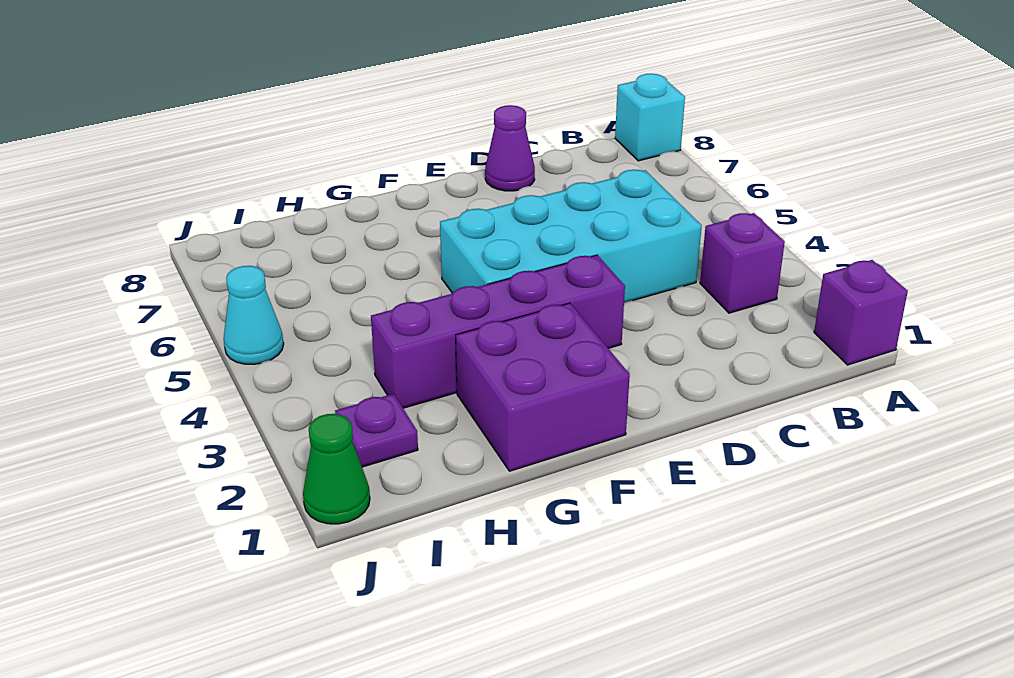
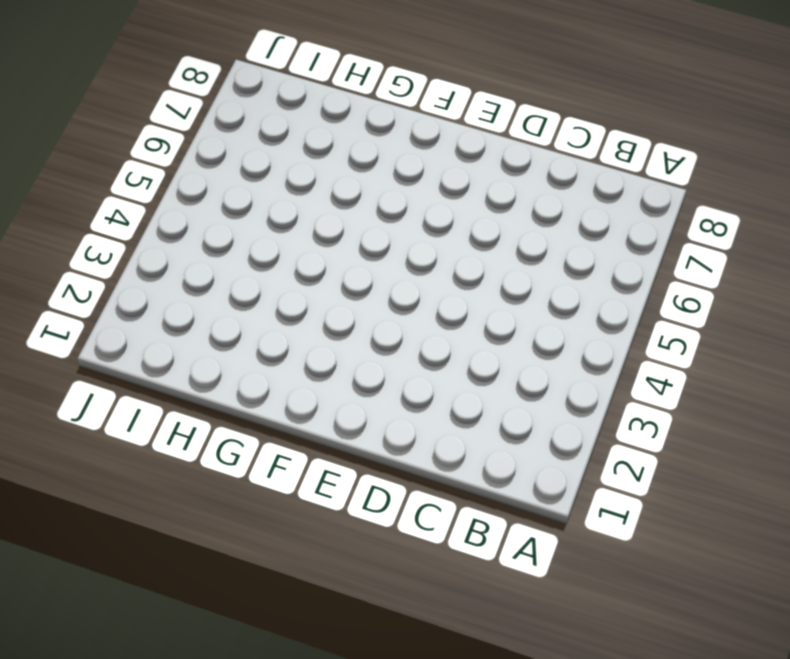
none -> purple brick A1 level 1
none -> cyan brick A8 level 1

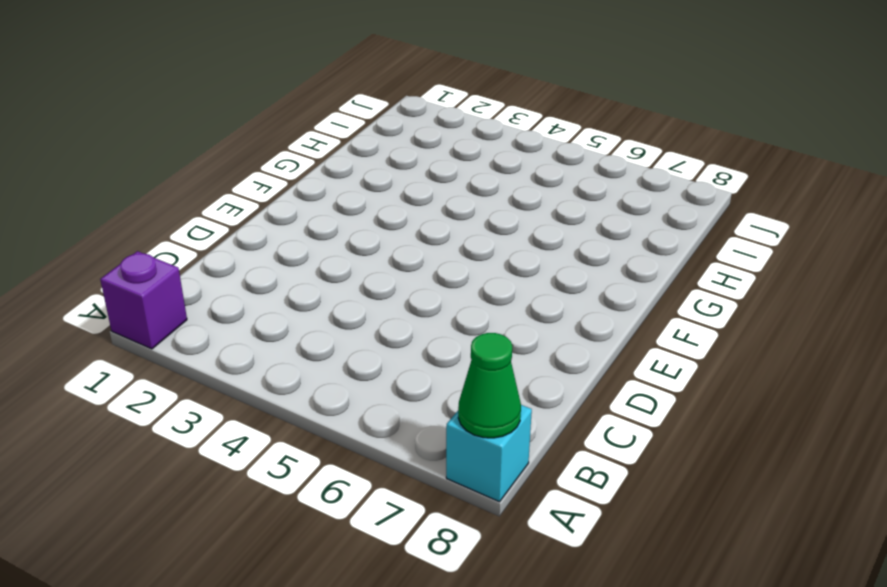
green cone A8 level 2 -> green cone J1 level 1
none -> purple brick B3 level 1
none -> cyan brick C4:F5 level 1

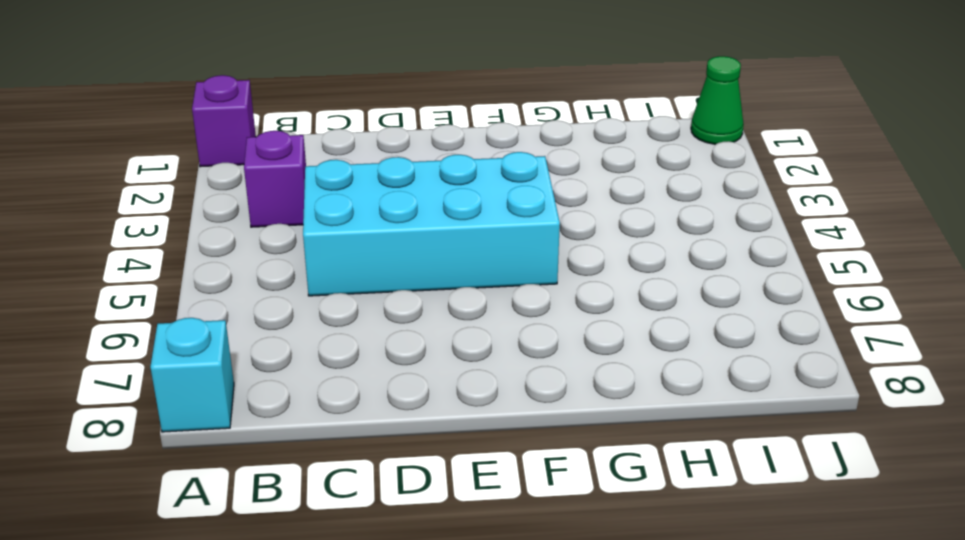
none -> purple cone D8 level 1
none -> purple brick E3:H3 level 1

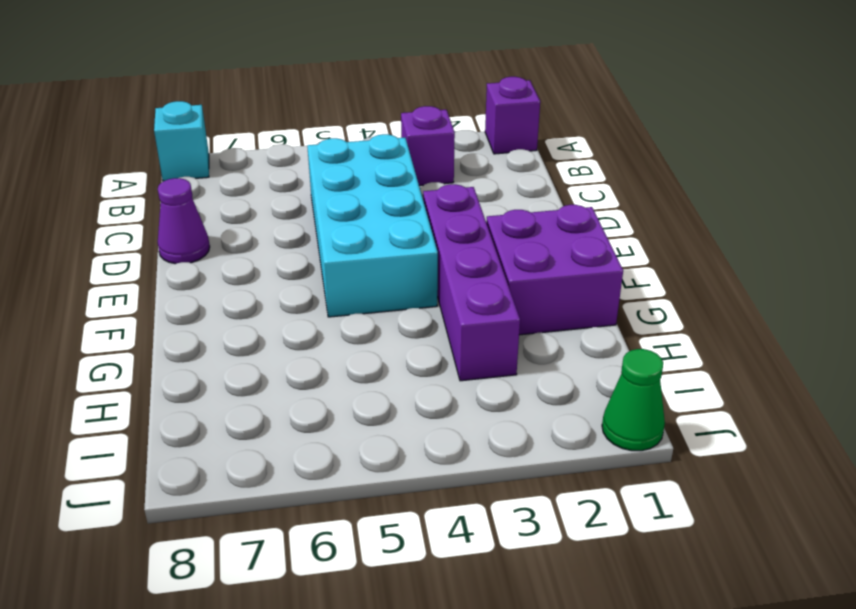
none -> purple plate I2 level 1
none -> cyan cone J5 level 1

